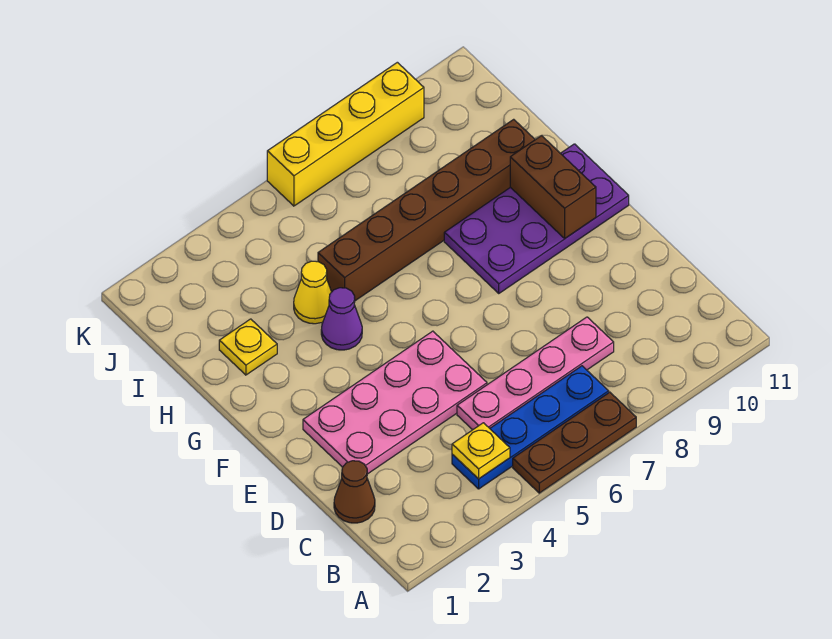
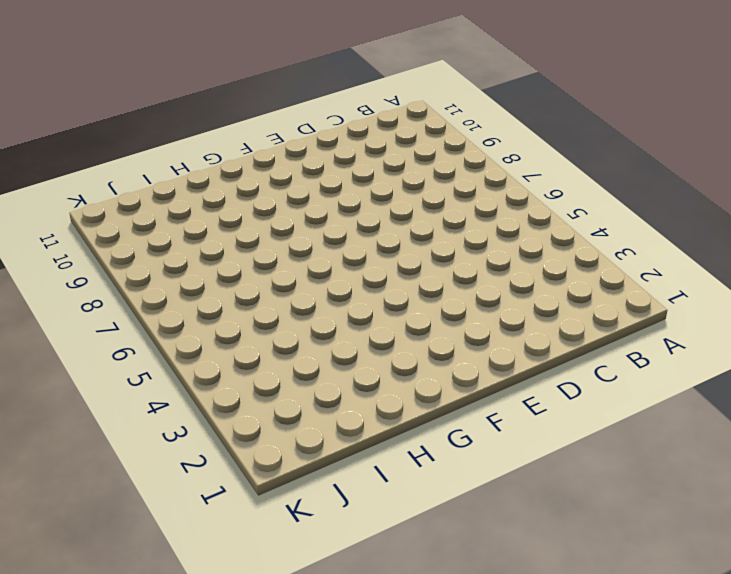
none -> brown plate A5:A7 level 1
none -> blue plate B4:B7 level 1
none -> brown cone C1 level 1

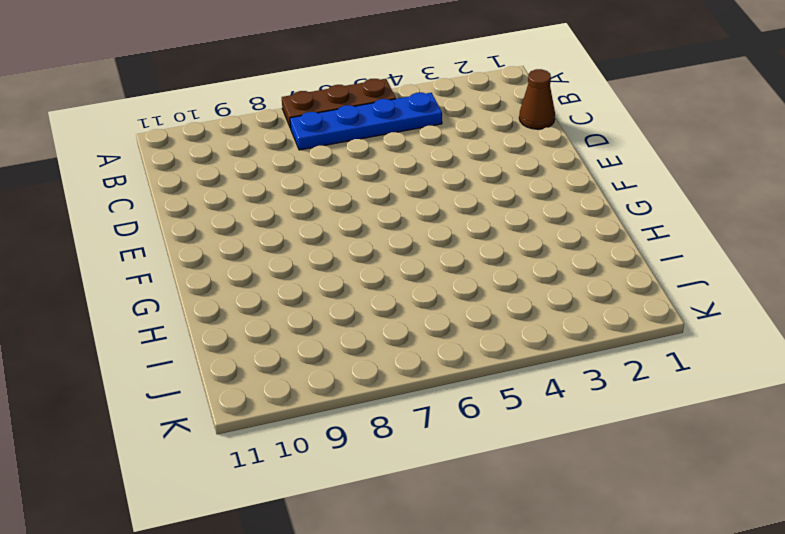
none -> pink plate C5:C8 level 1
none -> pink plate D2:E5 level 1
none -> purple plate F8:G11 level 1

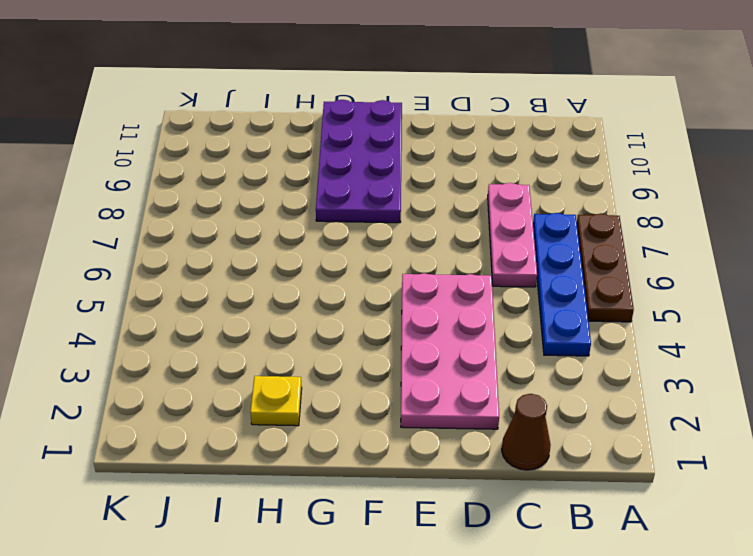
pink plate C6:C8 level 1 -> pink plate C5:C8 level 1
none -> purple cone G4 level 1
none -> yellow cone H4 level 1
none -> brown brick H5:H10 level 1

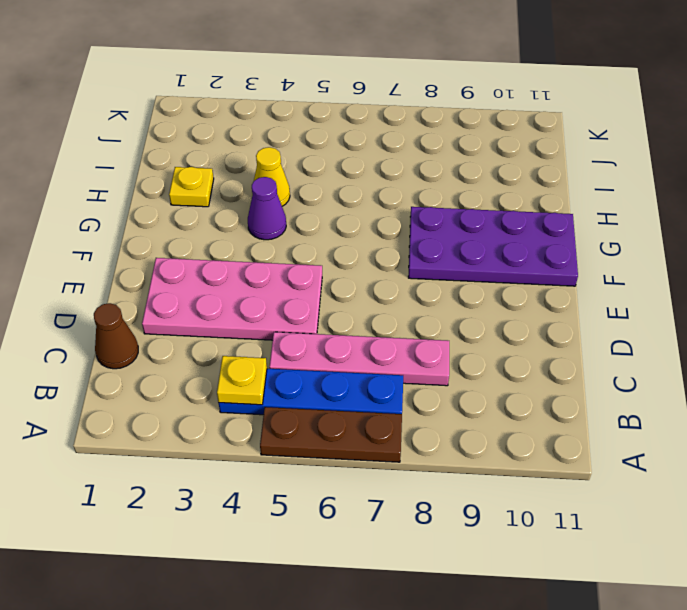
none -> brown brick H5:H10 level 1
none -> yellow brick K6:K9 level 1
none -> brown brick F10:G10 level 2

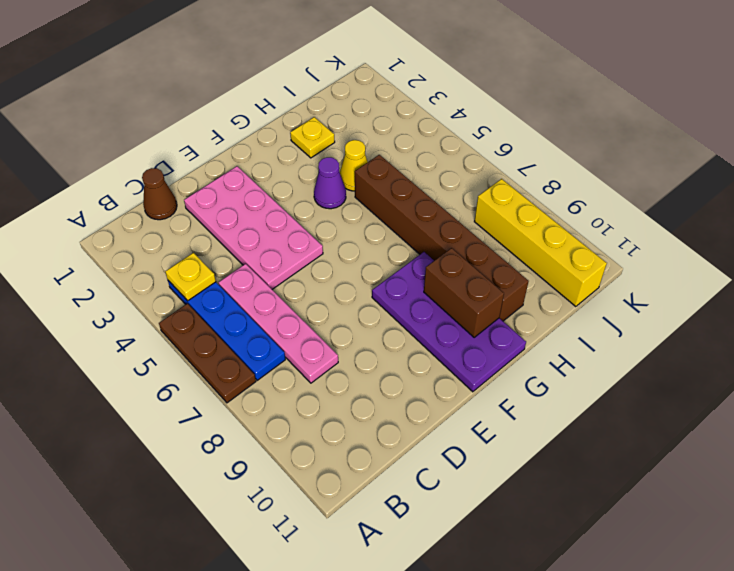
brown brick G9:G10 level 2 -> brown brick F10:G10 level 2
yellow brick J8:J11 level 1 -> yellow brick K6:K9 level 1

